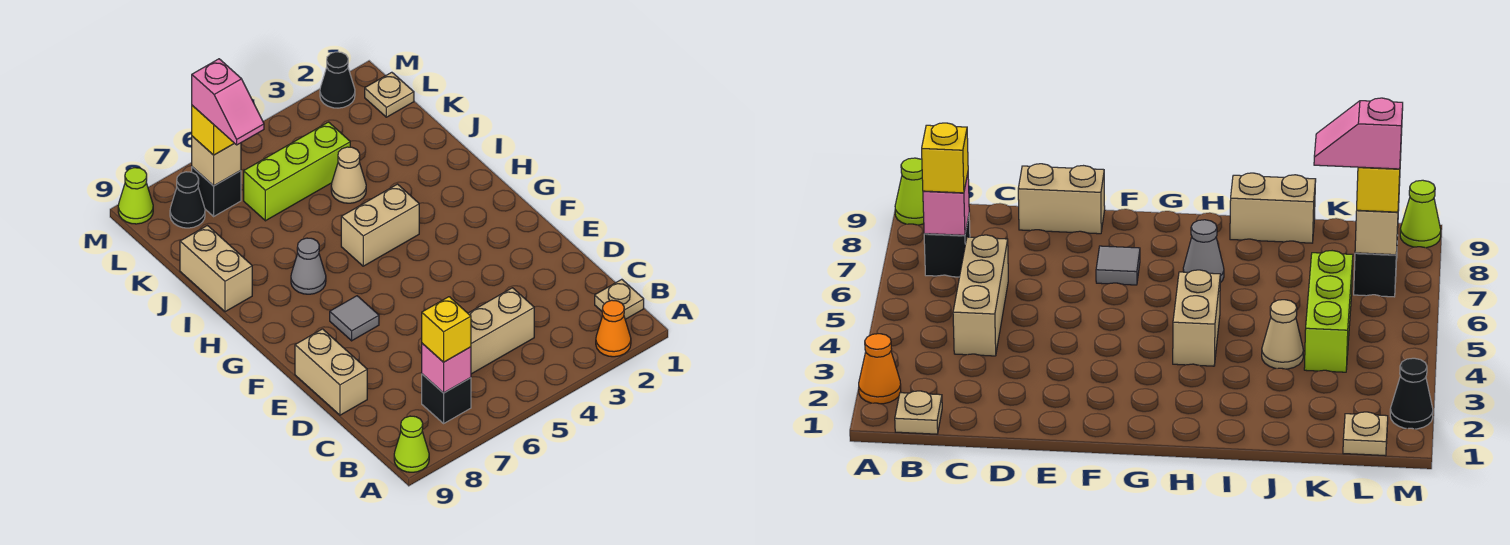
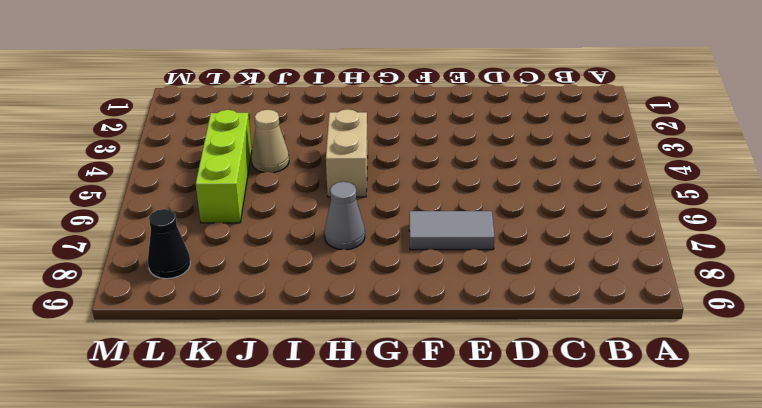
grey tile E7:F7 level 1 -> grey tile F7 level 1
none -> orange cone A2 level 1
none -> lime cone A9 level 1
none -> tan plate B1 level 1

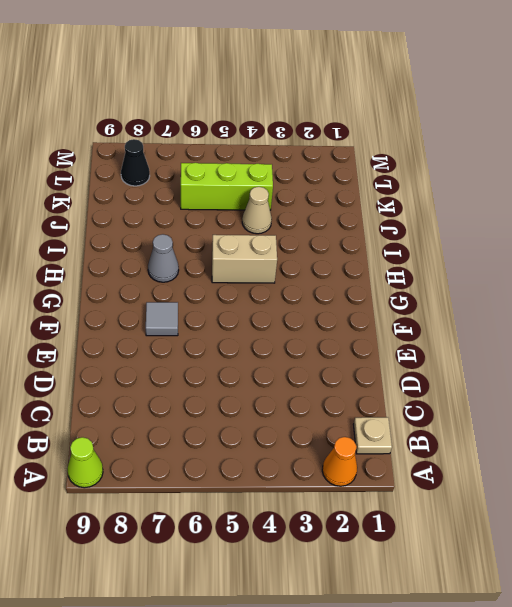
none -> black brick B7 level 1
none -> tan brick C4:C6 level 1
none -> tan brick D9:E9 level 1

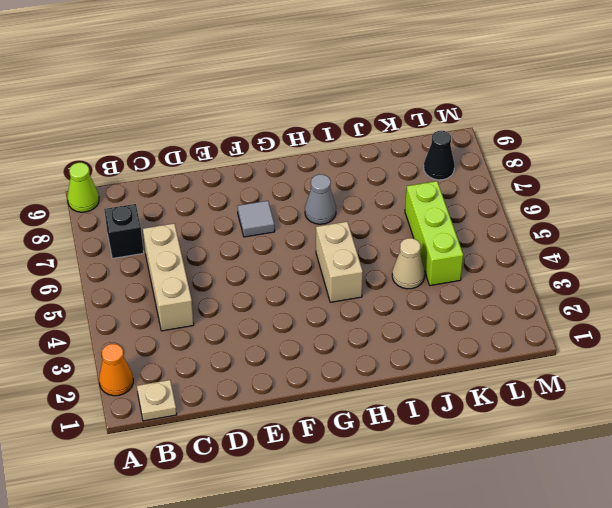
none -> tan brick D9:E9 level 1
none -> tan brick I9:J9 level 1
none -> tan plate L1 level 1

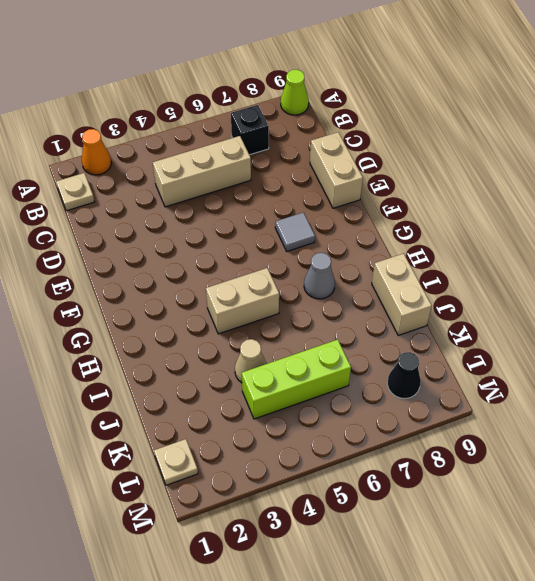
none -> black brick L7 level 1
none -> black cone M2 level 1
none -> lime cone M9 level 1

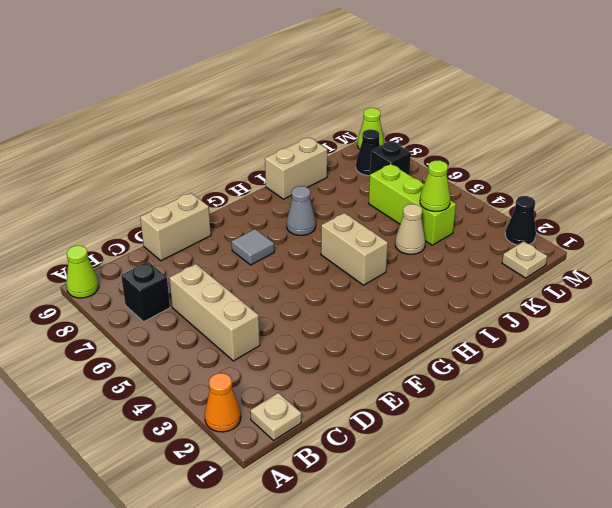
lime cone K4 level 2 -> none
none -> pink brick B7 level 2
none -> tan brick L7 level 2
none -> yellow brick B7 level 3

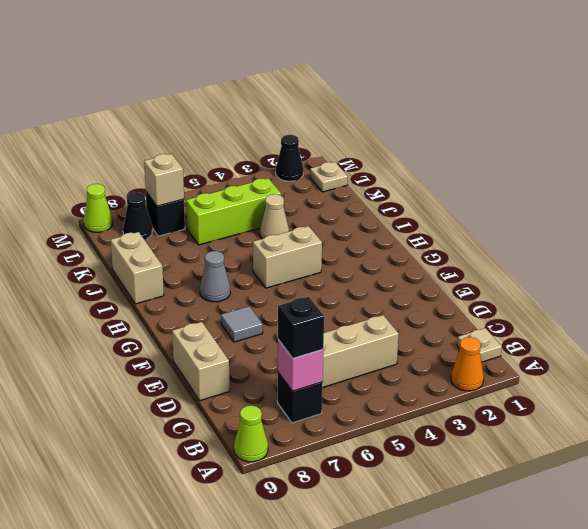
black brick B7 level 3 -> yellow brick B7 level 3
none -> yellow brick L7 level 3
none -> pink slope K7:L7 level 4 top L

